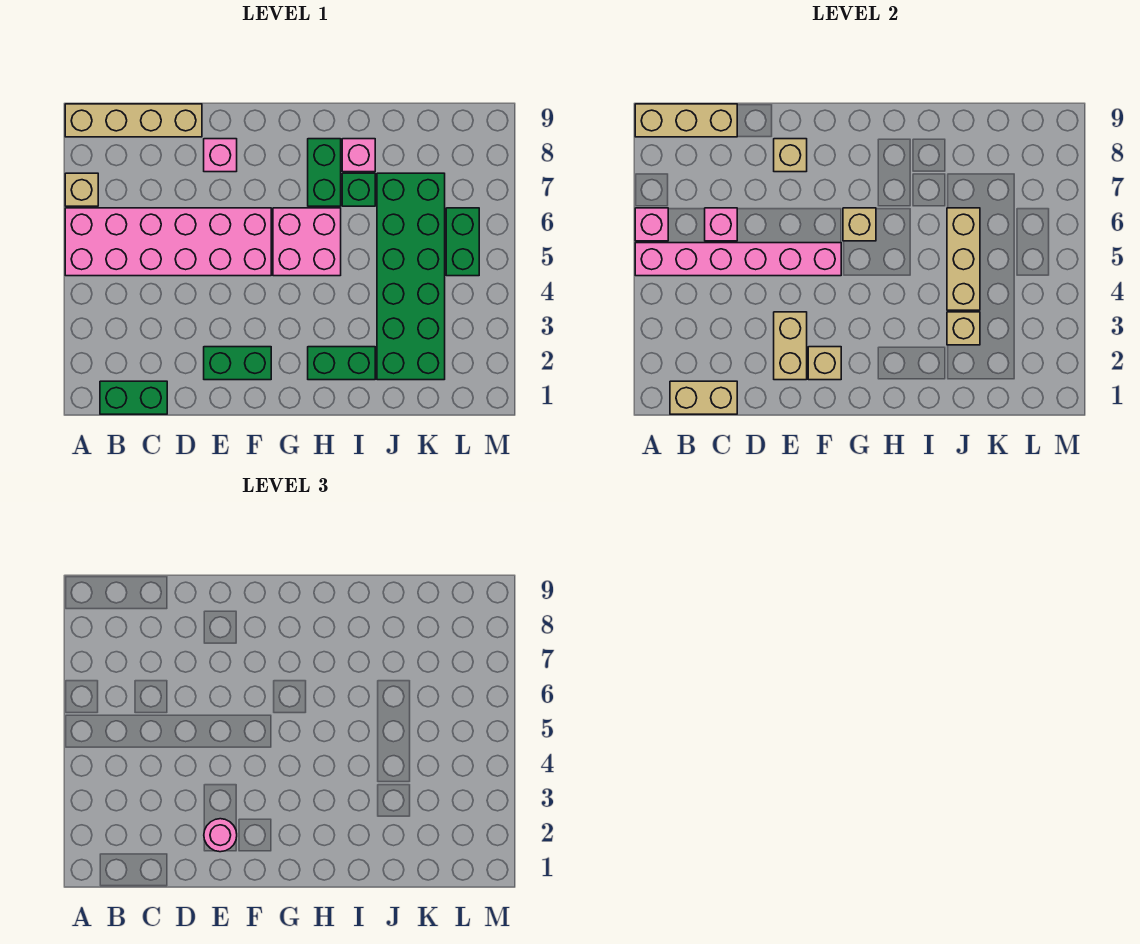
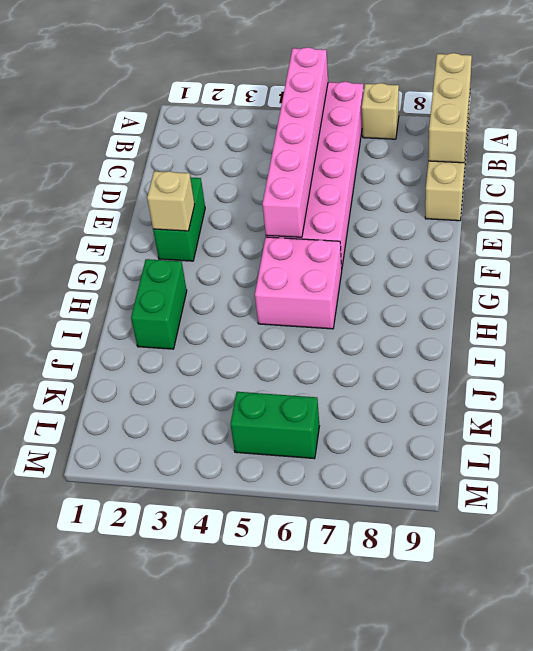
none -> green brick B1:C1 level 1
none -> pink brick E8 level 1
none -> green brick H7:H8 level 1

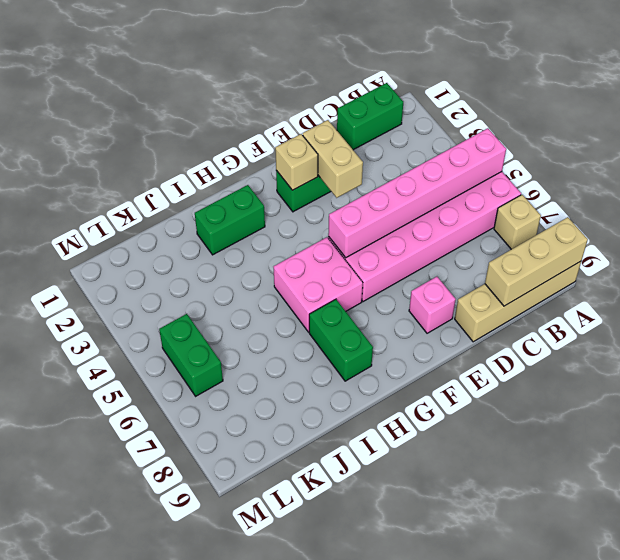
none -> green brick I7 level 1
none -> pink brick I8 level 1
none -> green brick J2:K7 level 1

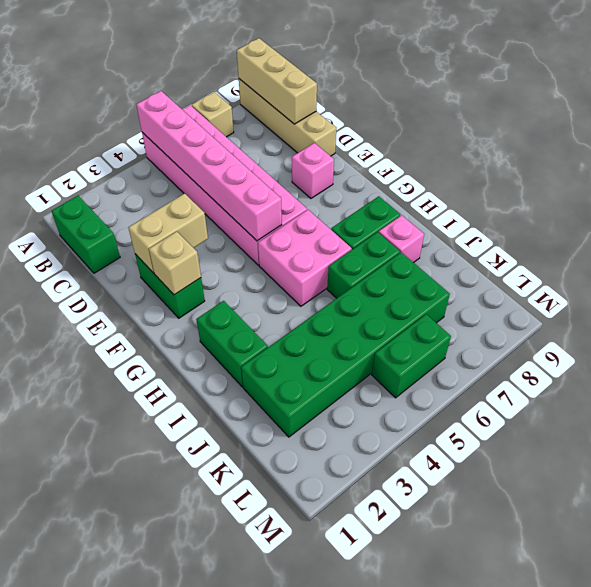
green brick I6:I7 level 1 -> green brick I7 level 1
none -> pink brick A6 level 2
none -> tan brick B1:C1 level 2
none -> pink brick C6 level 2

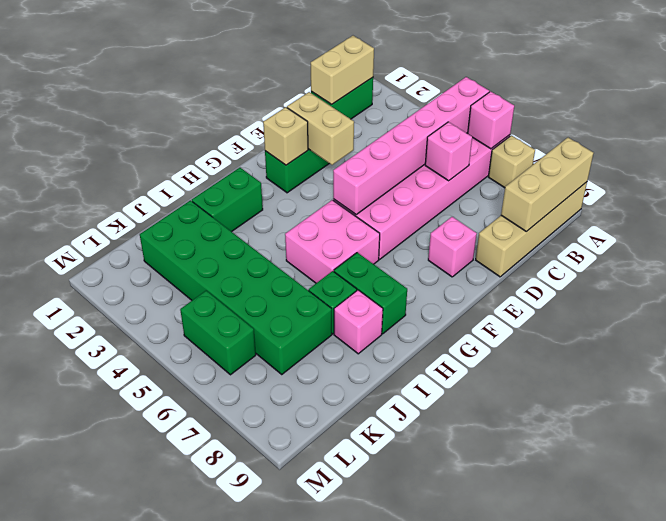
none -> tan brick E8 level 2
none -> tan brick G6 level 2
none -> tan brick J3 level 2

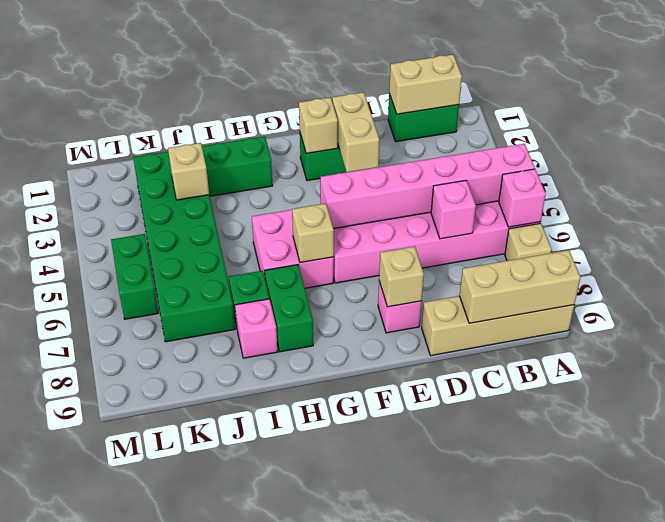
none -> tan brick J4:J6 level 2
none -> pink round brick E2 level 3

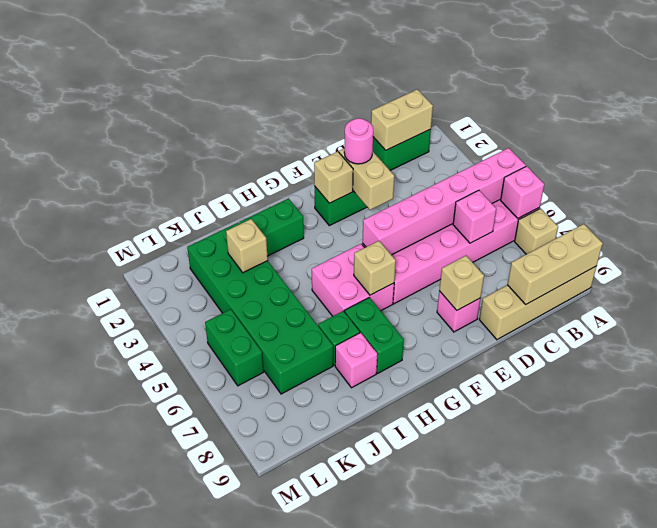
none -> tan brick J4:J6 level 2

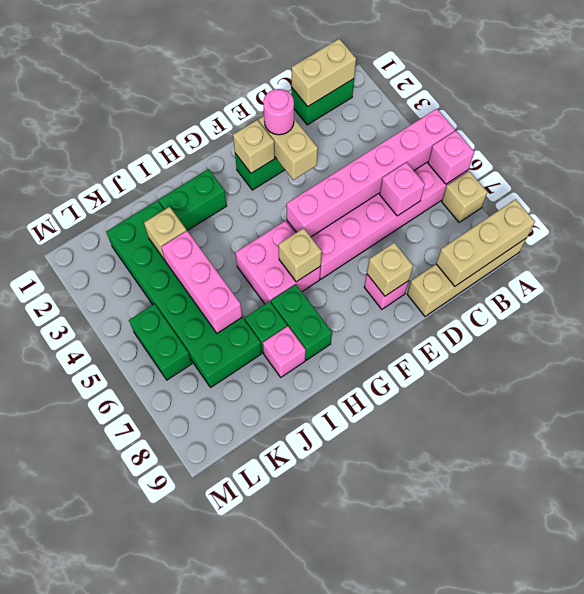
pink brick J4:J6 level 2 -> tan brick J4:J6 level 2

